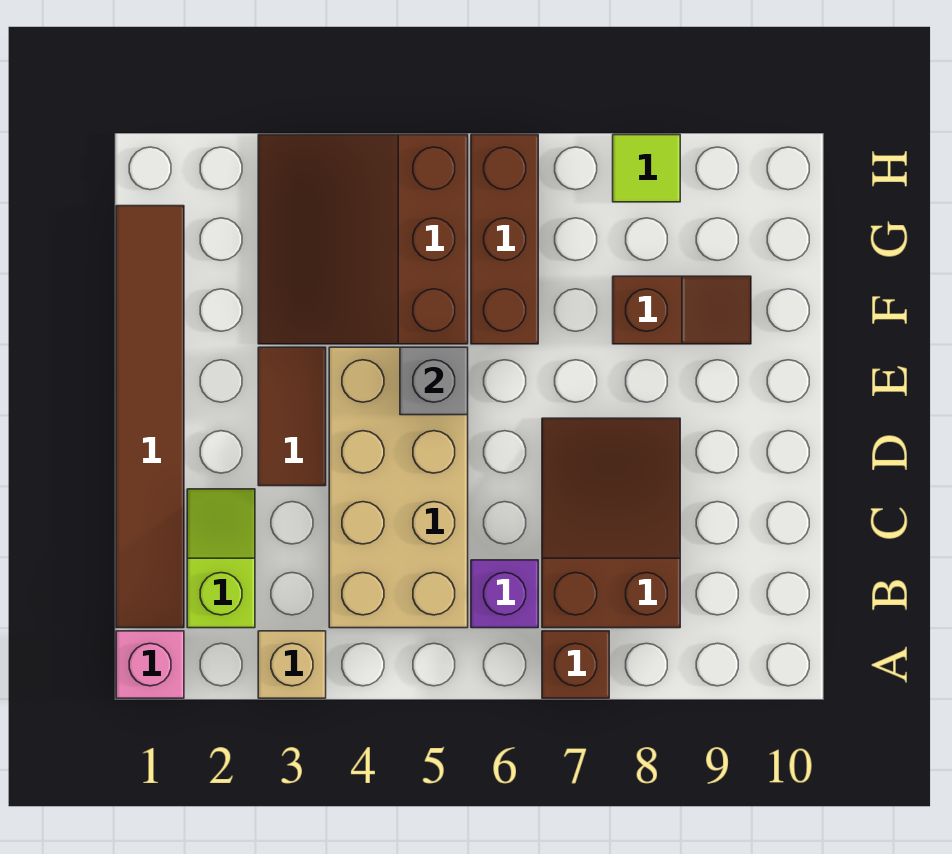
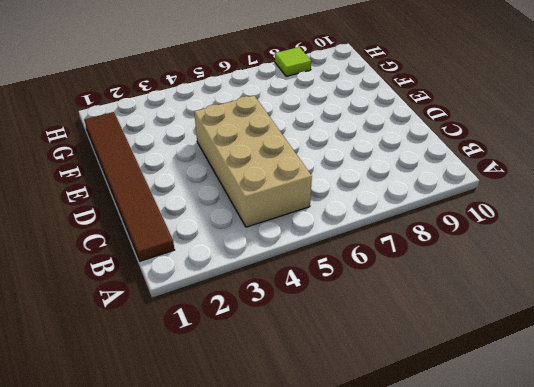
none -> pink brick A1 level 1
none -> tan brick A3 level 1
none -> brown brick A7 level 1

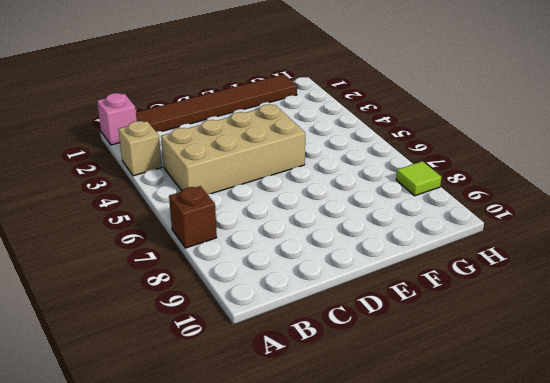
none -> lime slope B2:C2 level 1 top B
none -> purple brick B6 level 1
none -> brown slope B7:D8 level 1 top B

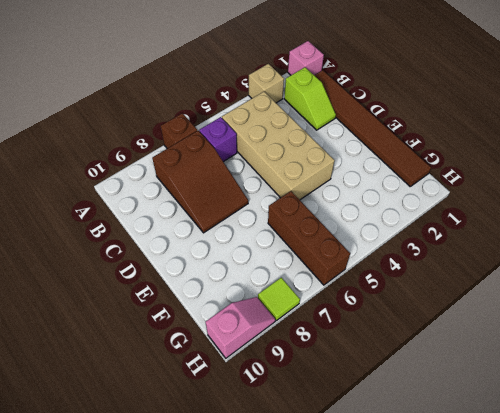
pink slope H9:H10 level 1 top 10 -> none
none -> brown tile D3:E3 level 1
none -> brown slope F3:H5 level 1 top 5
none -> brown slope F8:F9 level 1 top 8

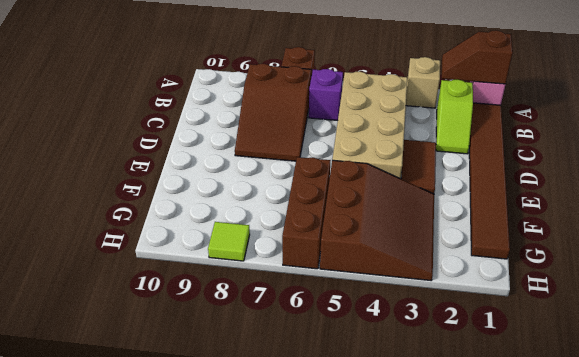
brown slope A1:A2 level 2 top 1 -> brown slope F8:F9 level 1 top 8
none -> grey brick E5 level 2

